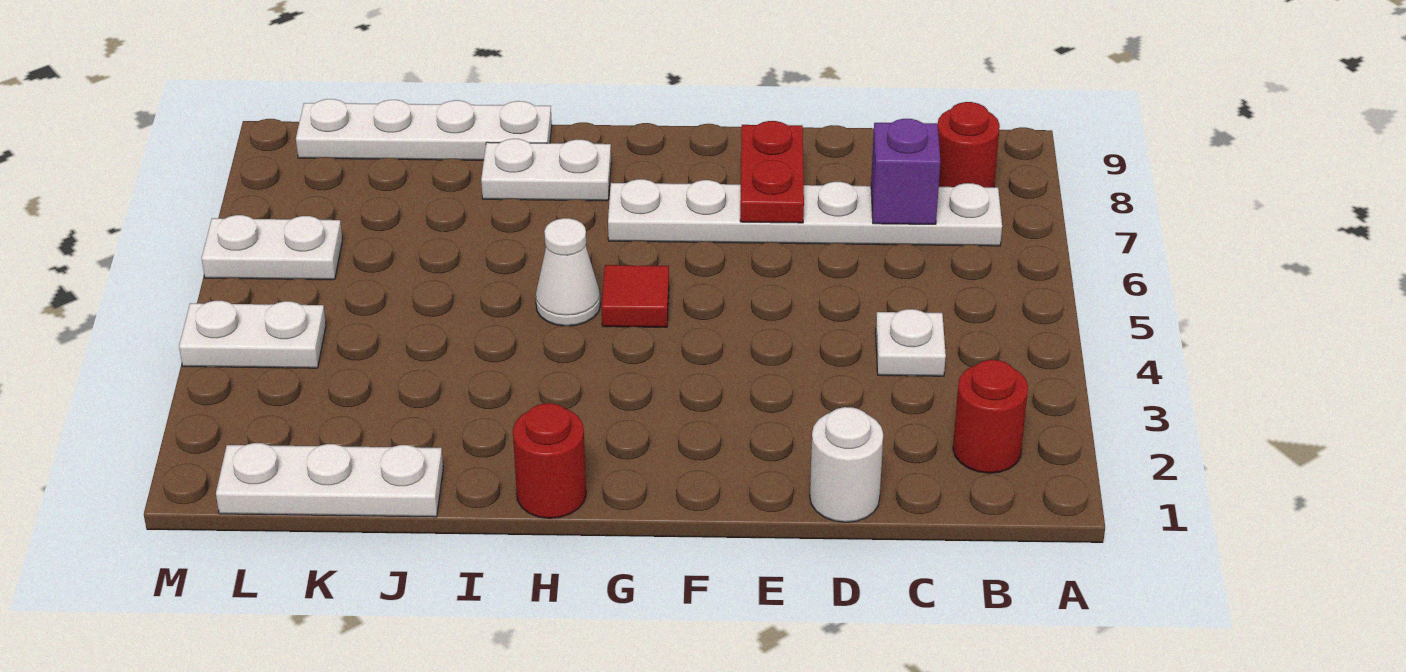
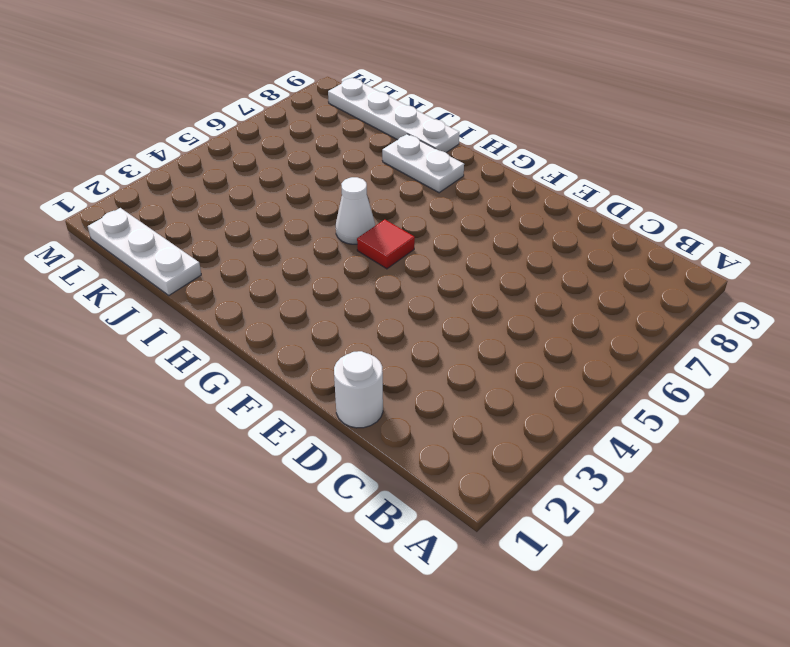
none -> red round brick B2 level 1
none -> white plate B7:G7 level 1
none -> red round brick B8 level 1

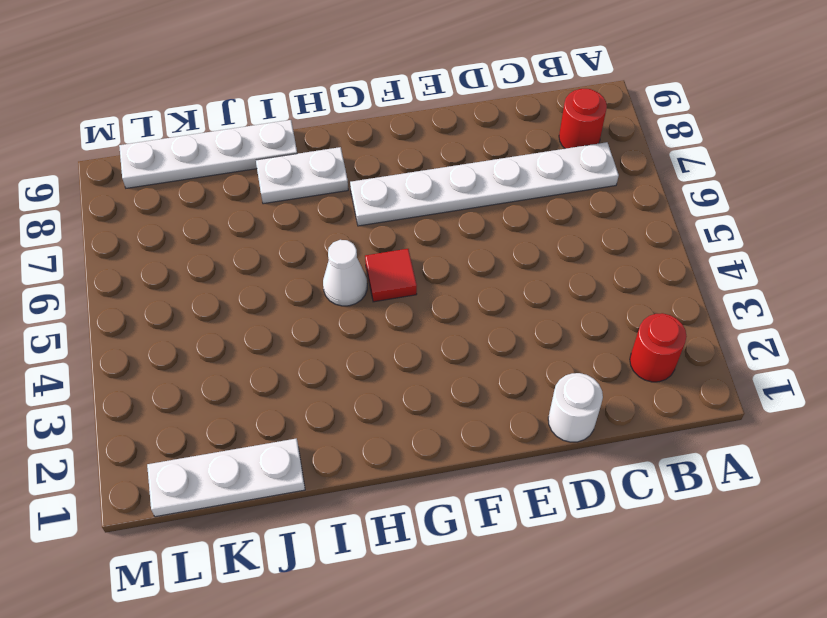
none -> white plate C4 level 1
none -> red round brick H1 level 1
none -> white plate L4:M4 level 1

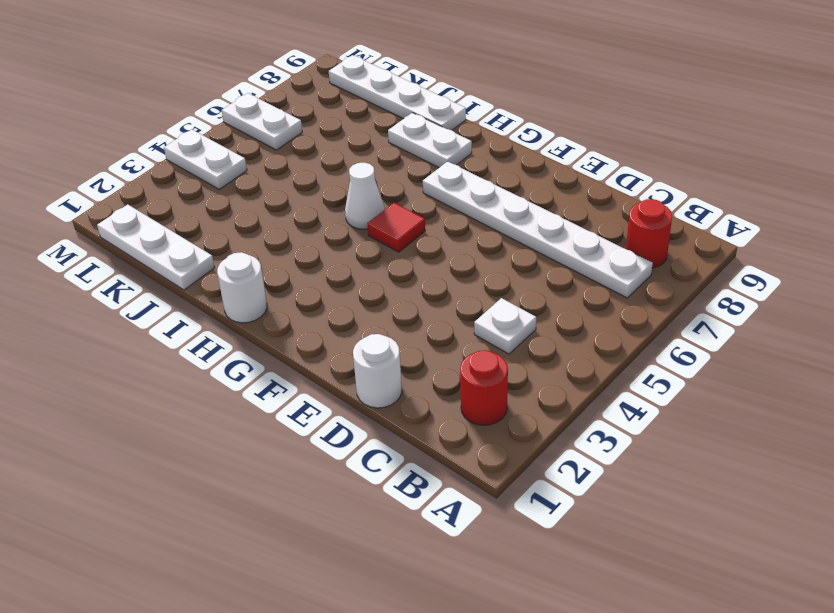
white round brick H1 level 1 -> red round brick H1 level 1
none -> purple brick C7 level 2
none -> red plate E7:E8 level 2

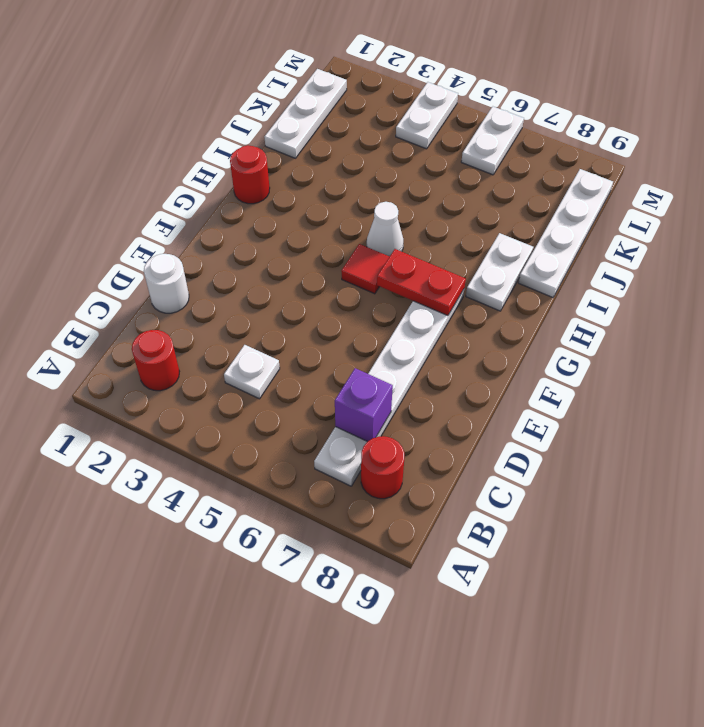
red plate G6:G7 level 2 -> red plate E7:E8 level 2

